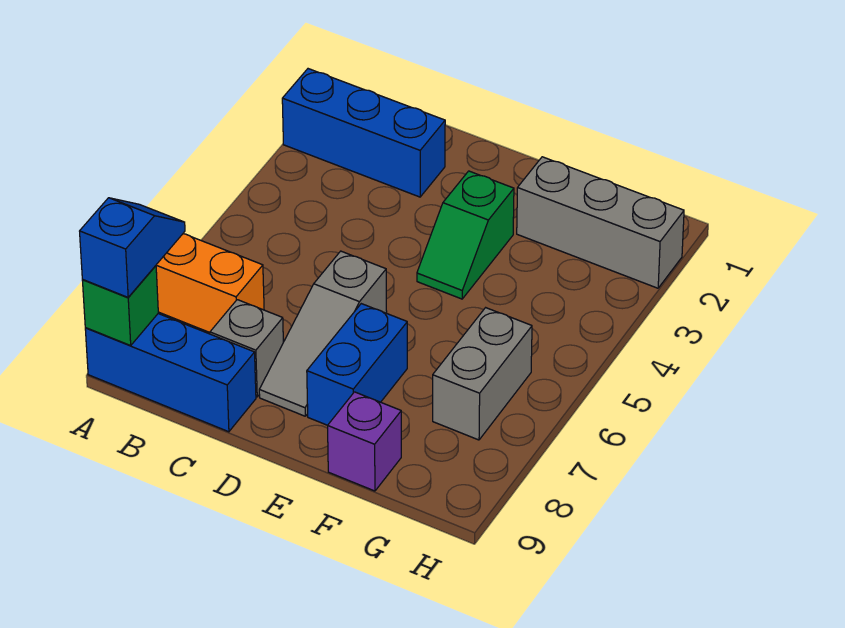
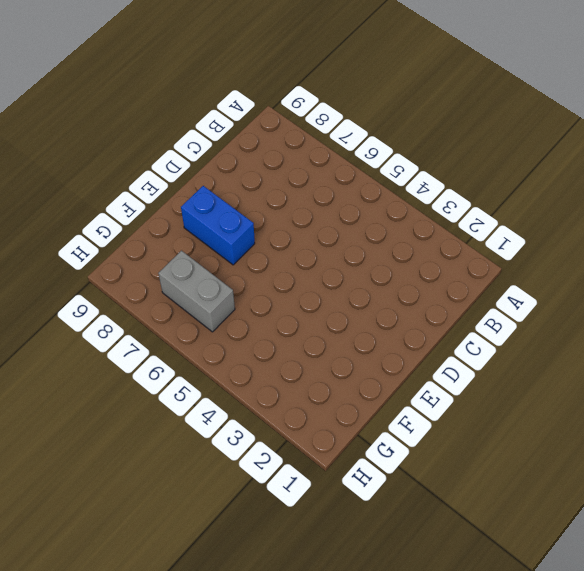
none -> blue brick A2:C2 level 1
none -> orange brick A7:B7 level 1
none -> blue brick A9:C9 level 1

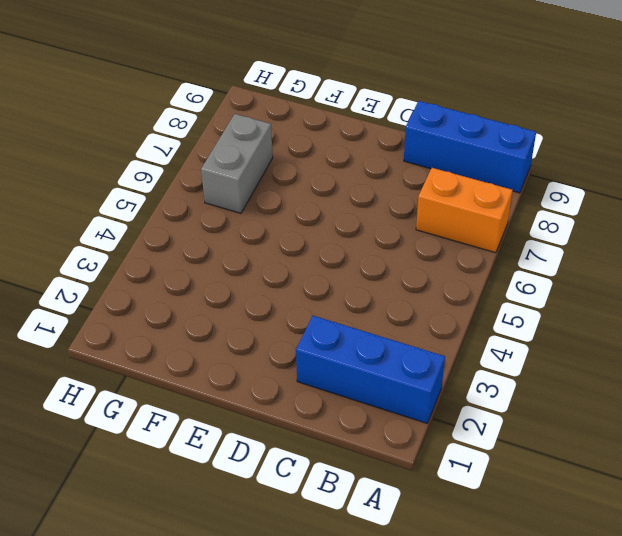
none -> grey brick C8 level 1
none -> grey slope D6:D8 level 1 top 6
none -> green slope E3:E4 level 1 top 3

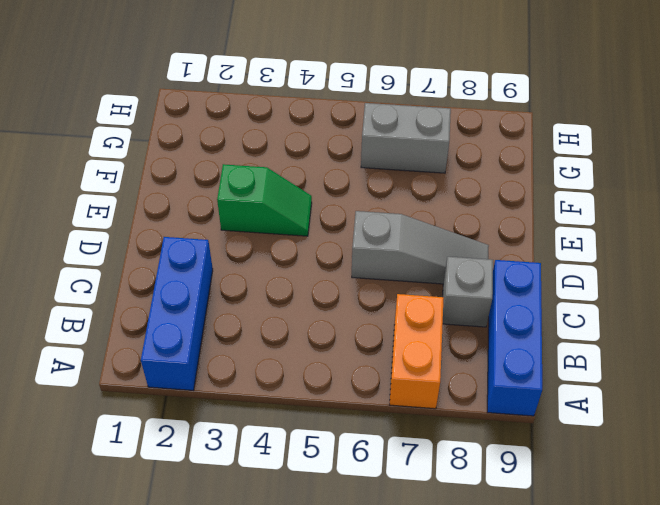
none -> blue brick E7:E8 level 1
none -> grey brick F2:H2 level 1
none -> purple brick F9 level 1

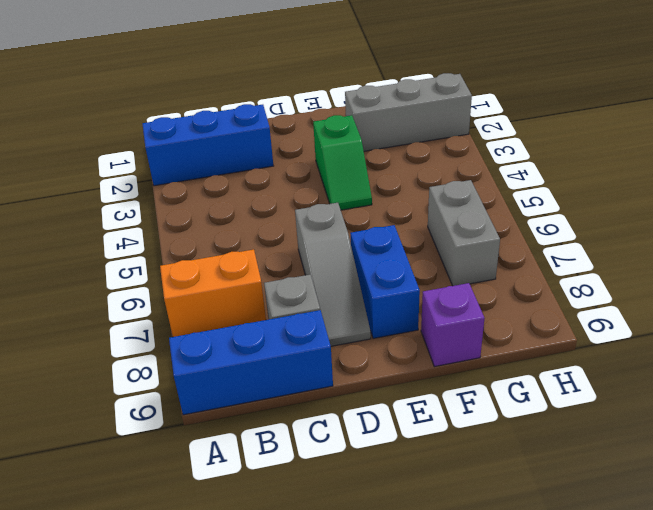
none -> green brick A9 level 2
none -> blue slope A8:A9 level 3 top 9

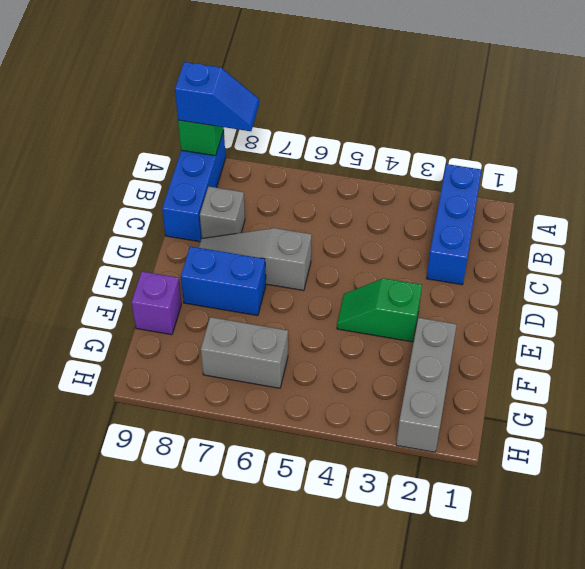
none -> orange brick A7:B7 level 1

